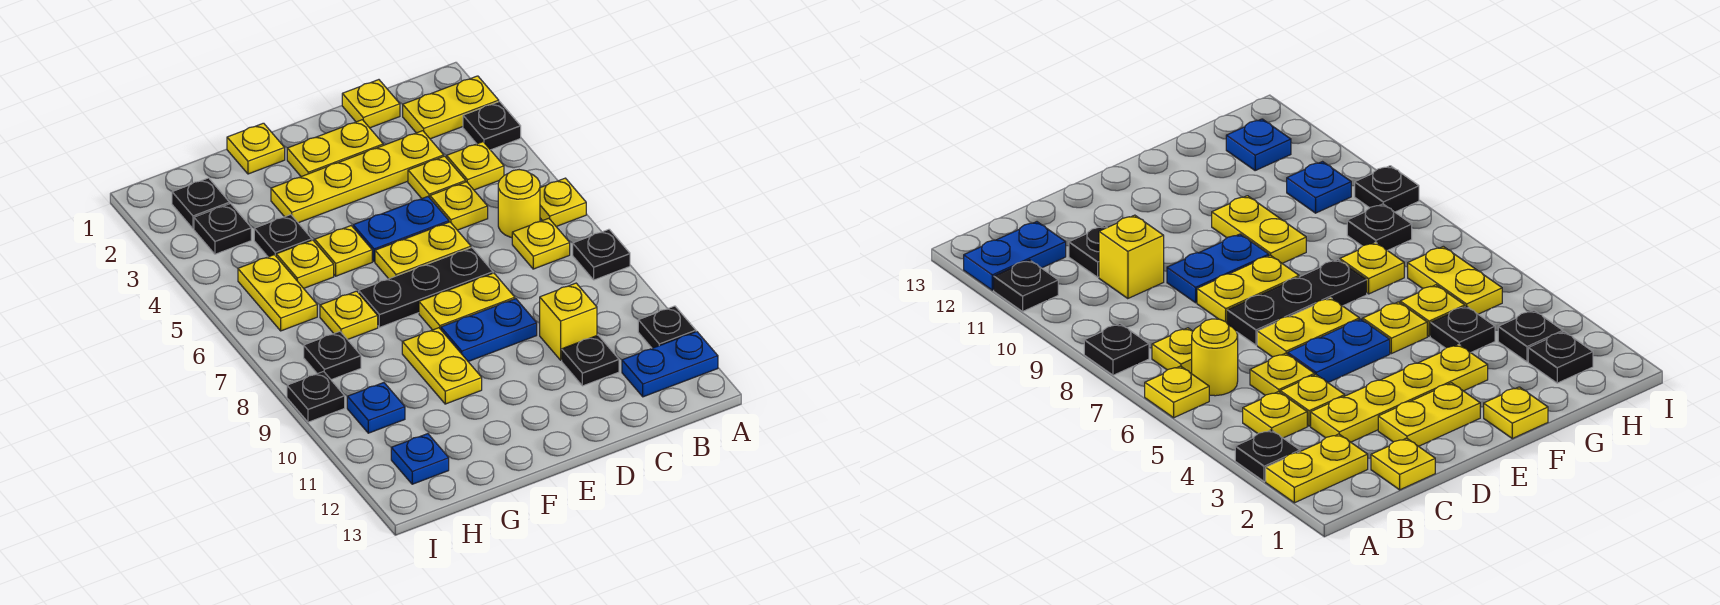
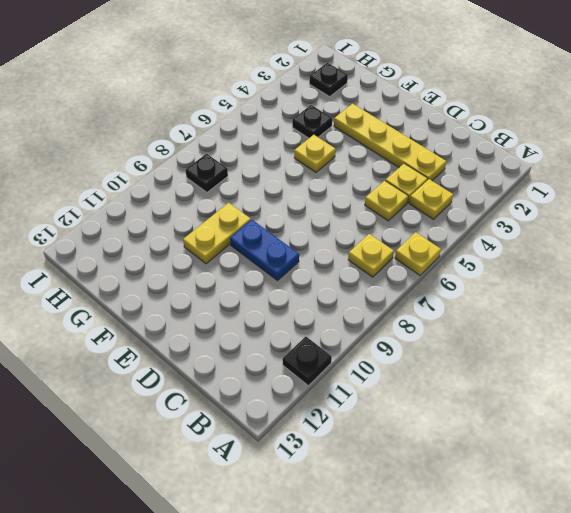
none -> yellow plate A2:B2 level 1
none -> black plate A3 level 1
none -> black plate A8 level 1
none -> blue plate A12:B12 level 1

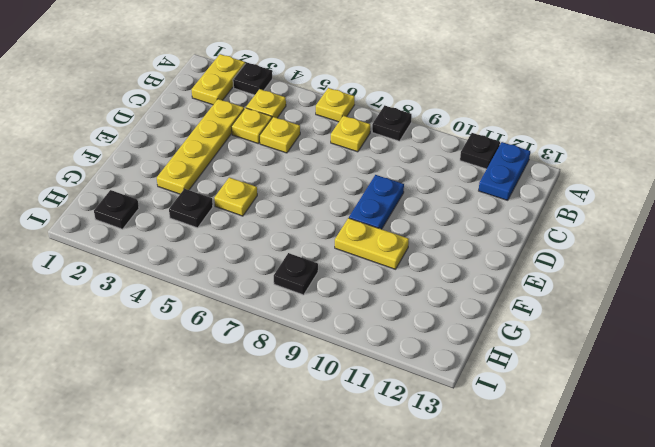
none -> yellow round brick B6 level 1
none -> yellow plate C1 level 1
none -> yellow brick C10 level 1
none -> black plate C11 level 1

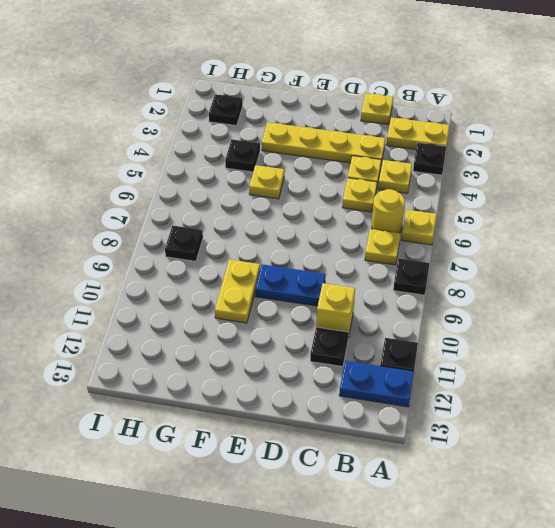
none -> yellow plate D2:E2 level 1
none -> blue plate D5:E5 level 1
none -> yellow plate D6:E6 level 1
none -> black plate D7:F7 level 1

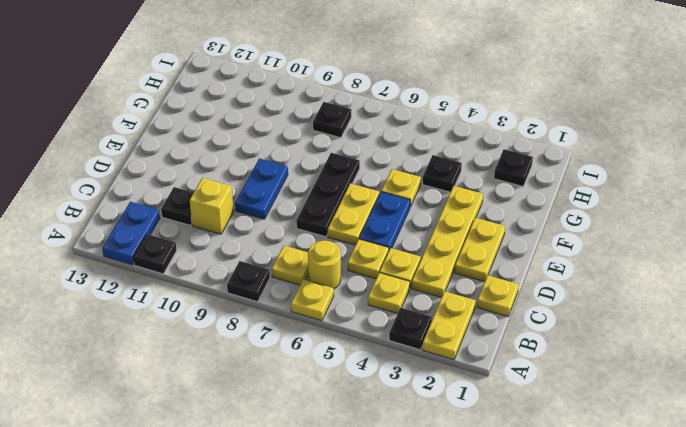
none -> yellow plate D8:E8 level 1
none -> yellow plate F1 level 1
none -> yellow plate F9:F10 level 1
none -> yellow plate G5 level 1

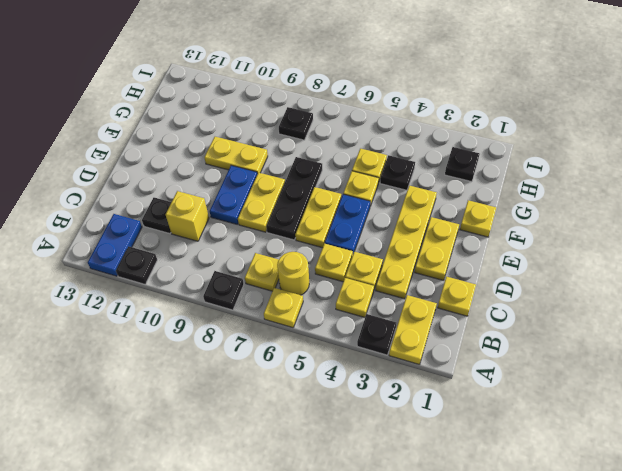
none -> yellow plate G7 level 1
none -> black plate H3 level 1
none -> yellow plate H5:H6 level 1
none -> blue plate H10 level 1

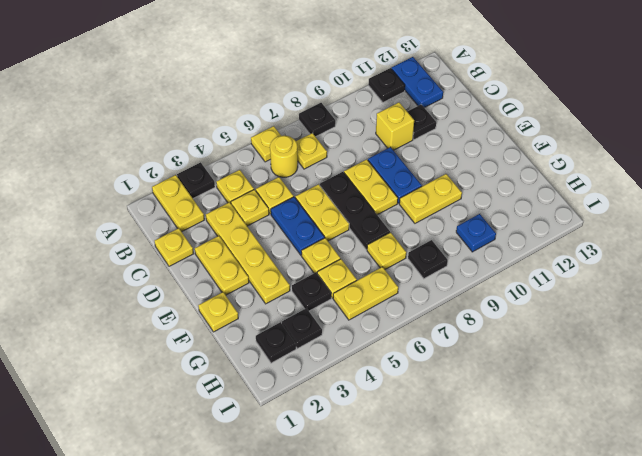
none -> blue plate H12 level 1
none -> black plate I9 level 1

